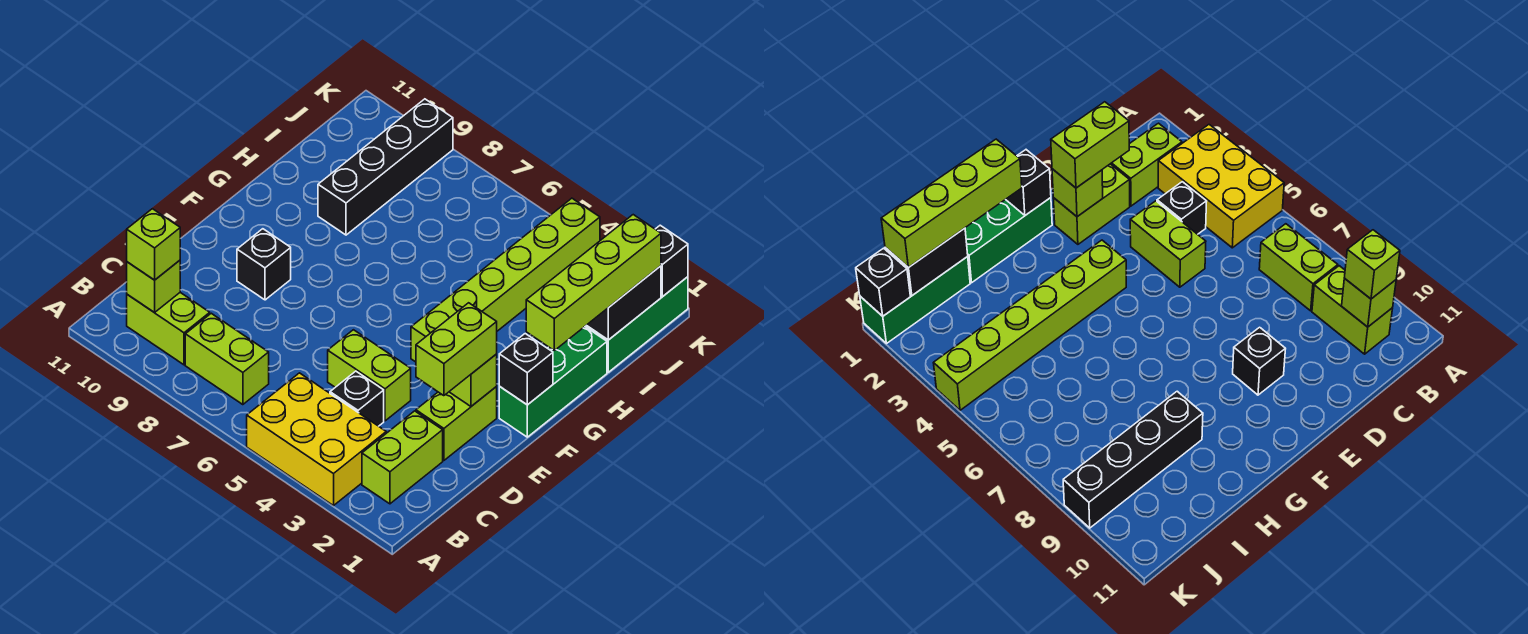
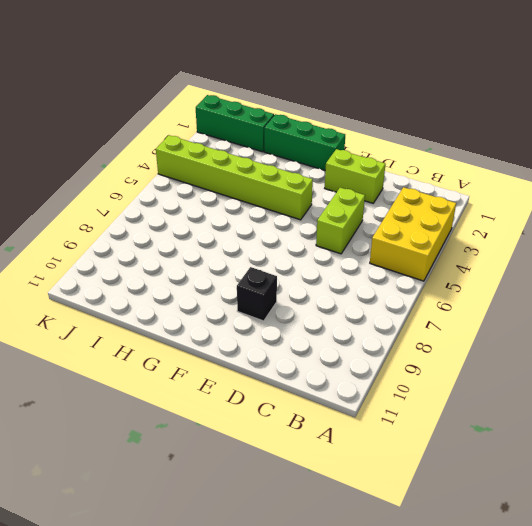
none -> lime brick B2:C2 level 1
none -> lime brick B7:B8 level 1
none -> lime brick B9:B10 level 1

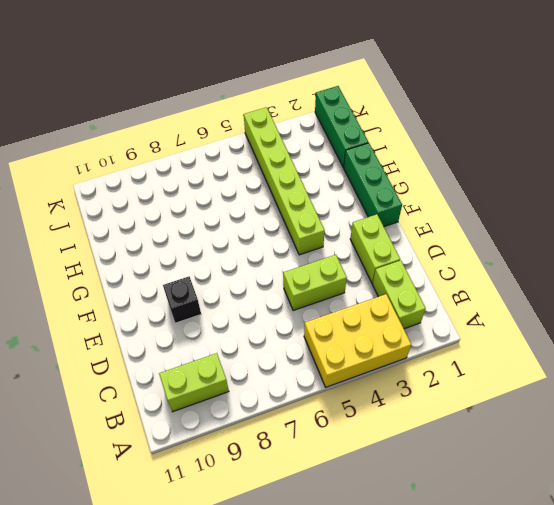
none -> lime brick B7:B8 level 1
none -> black brick C4 level 1
none -> black brick H9:K9 level 1

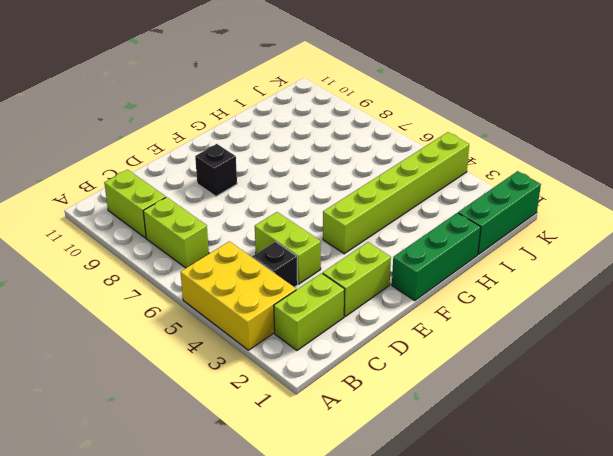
none -> black brick H9:K9 level 1
none -> lime brick B10 level 2
none -> lime brick E2 level 2

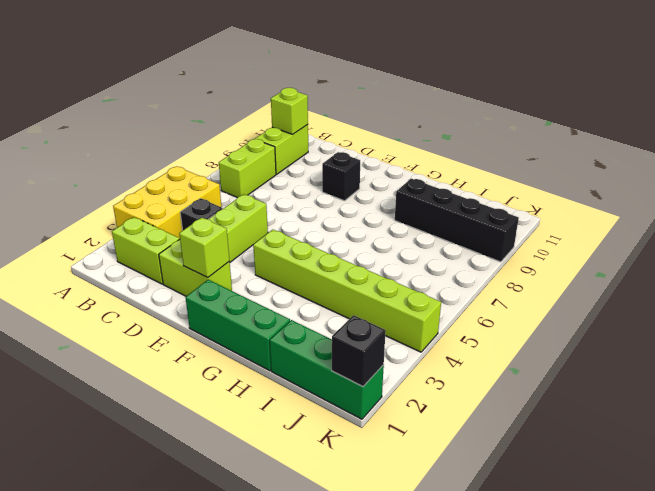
none -> black brick F1 level 2
none -> black brick I1:J1 level 2
none -> lime brick B10 level 3

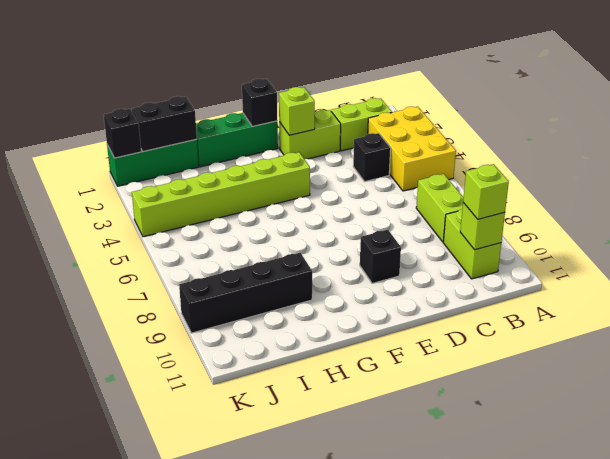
none -> lime brick D4:D5 level 1
none -> lime brick D2:E2 level 3
none -> lime brick G1:J1 level 3

